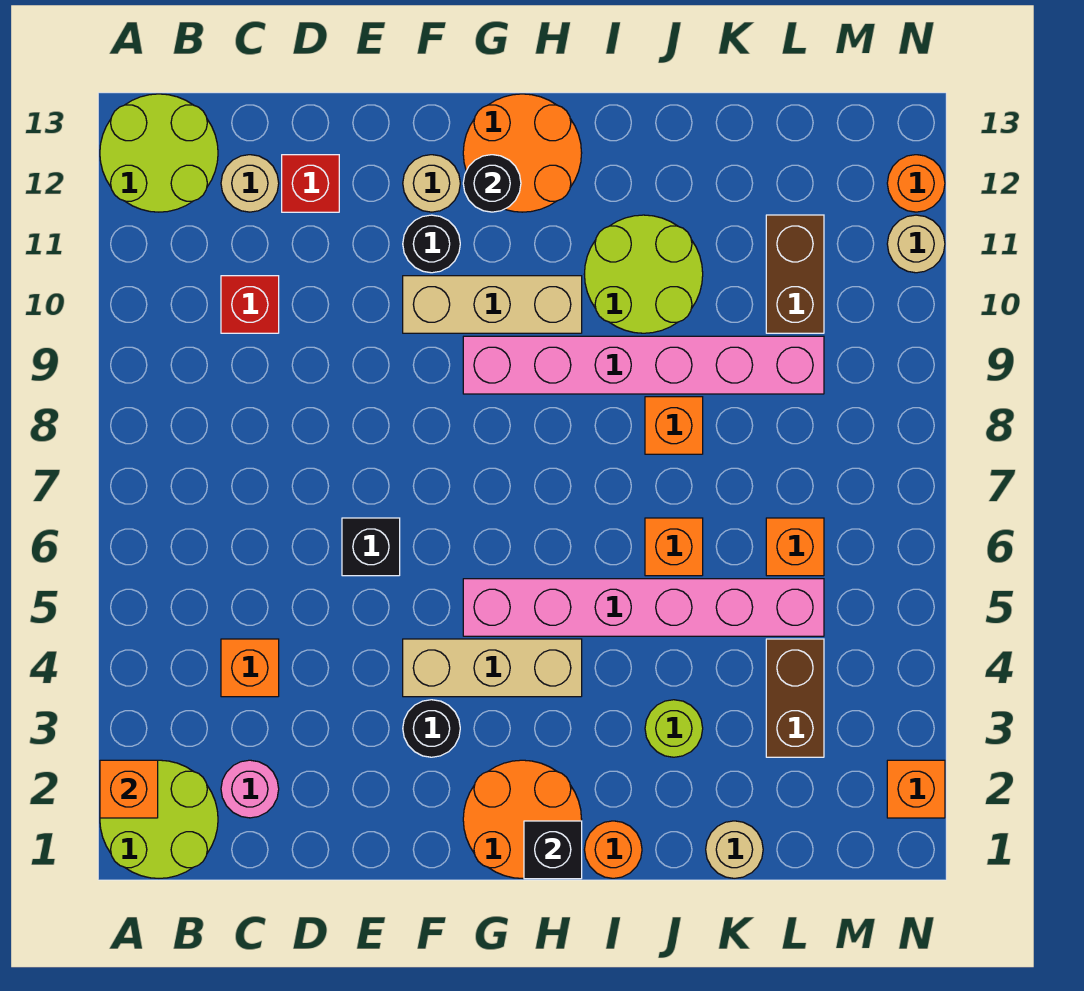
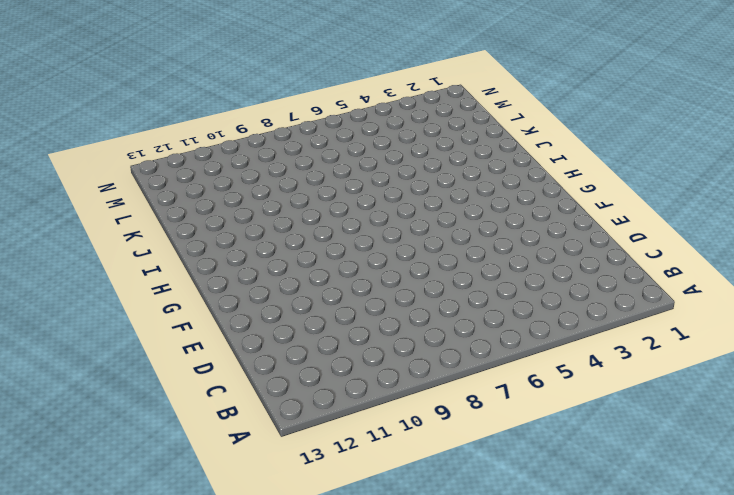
none -> lime round brick A1:B2 level 1
none -> lime round brick A12:B13 level 1
none -> pink round brick C2 level 1
none -> orange brick C4 level 1

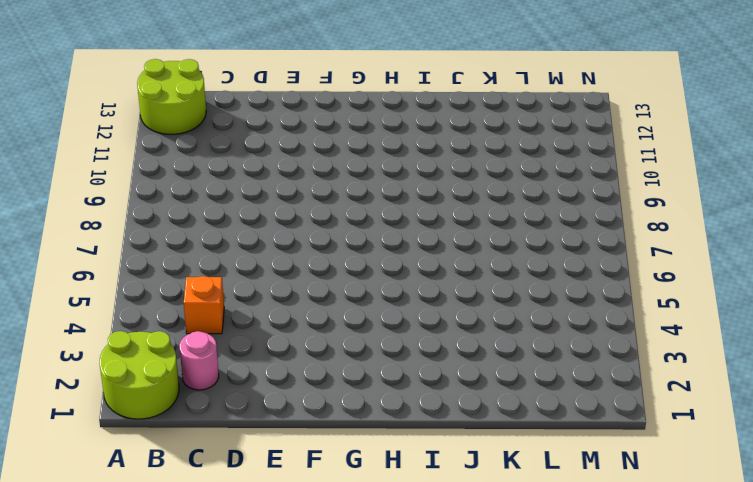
none -> red brick C10 level 1
none -> tan round brick C12 level 1
none -> red brick D12 level 1
none -> black brick E6 level 1

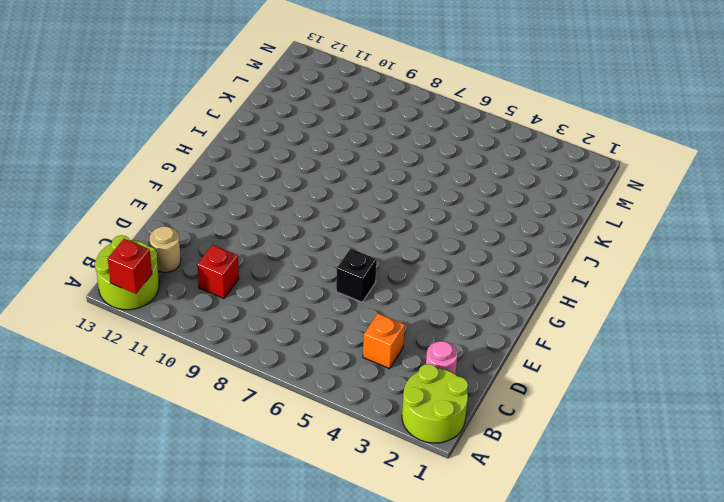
red brick A12 level 2 -> red brick D12 level 1
none -> black round brick F3 level 1
none -> tan brick F4:H4 level 1
none -> tan brick F10:H10 level 1
none -> black round brick F11 level 1

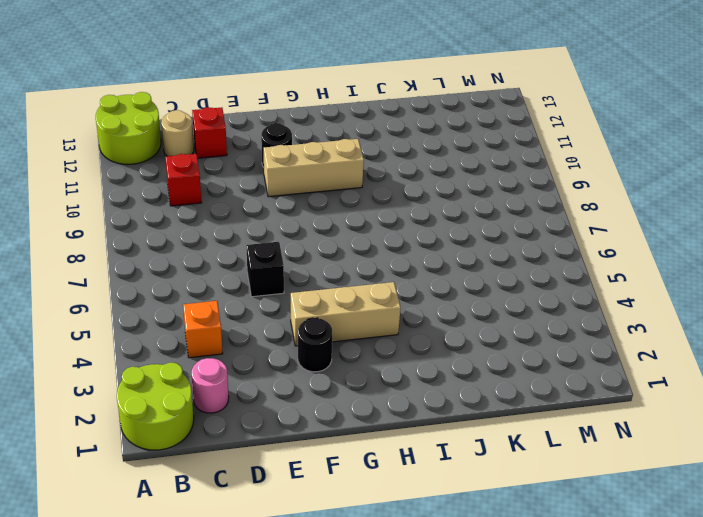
none -> tan round brick F12 level 1
none -> orange round brick G1:H2 level 1
none -> pink brick G5:L5 level 1
none -> pink brick G9:L9 level 1

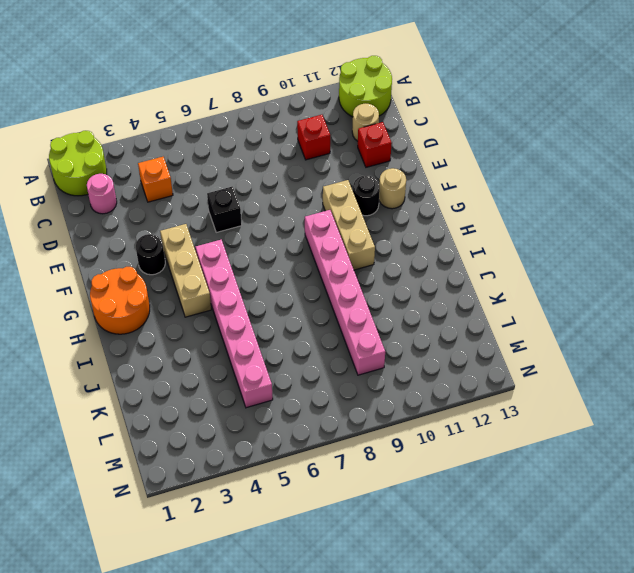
none -> orange round brick G12:H13 level 1
none -> orange round brick I1 level 1
none -> lime round brick I10:J11 level 1
none -> lime round brick J3 level 1

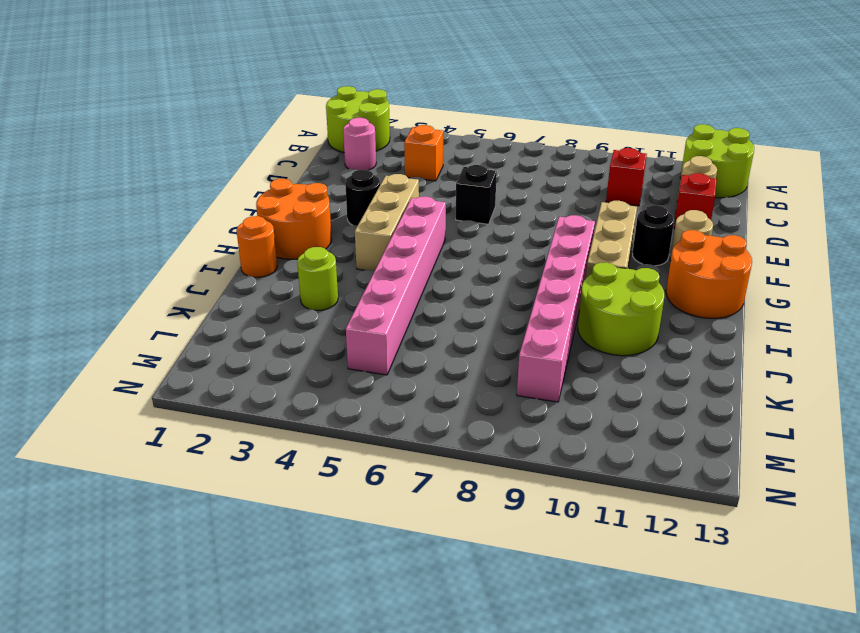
none -> orange brick J6 level 1
none -> orange brick J8 level 1
none -> tan round brick K1 level 1
none -> brown brick L3:L4 level 1

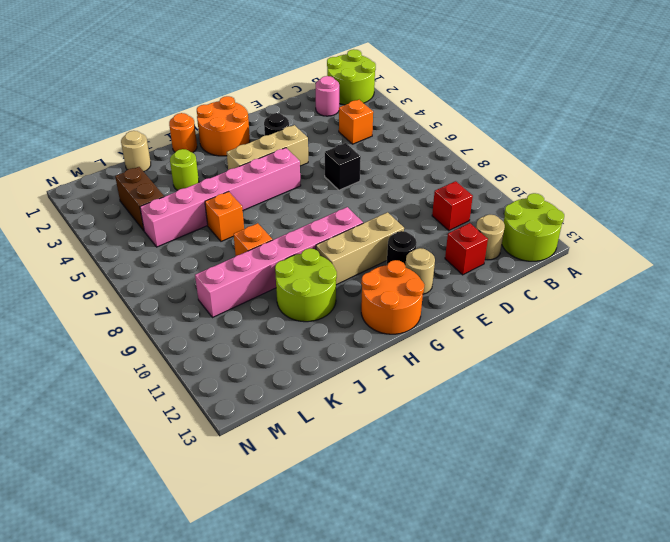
none -> orange brick L6 level 1
none -> brown brick L10:L11 level 1
none -> orange brick N2 level 1
none -> tan round brick N11 level 1

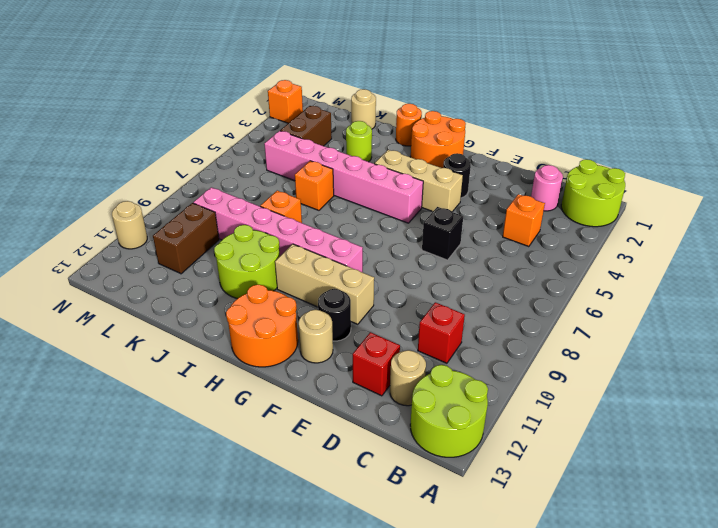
none -> orange brick L6 level 1
none -> orange round brick N12 level 1
none -> orange brick A2 level 2
none -> black round brick G12 level 2

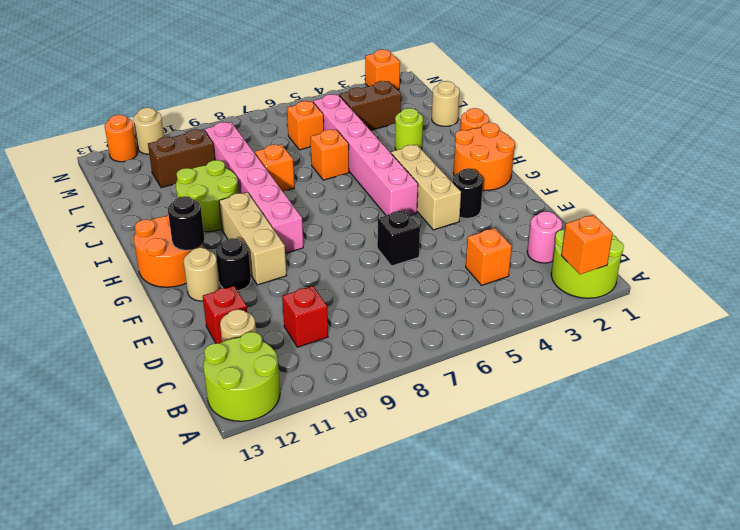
none -> black brick H1 level 2

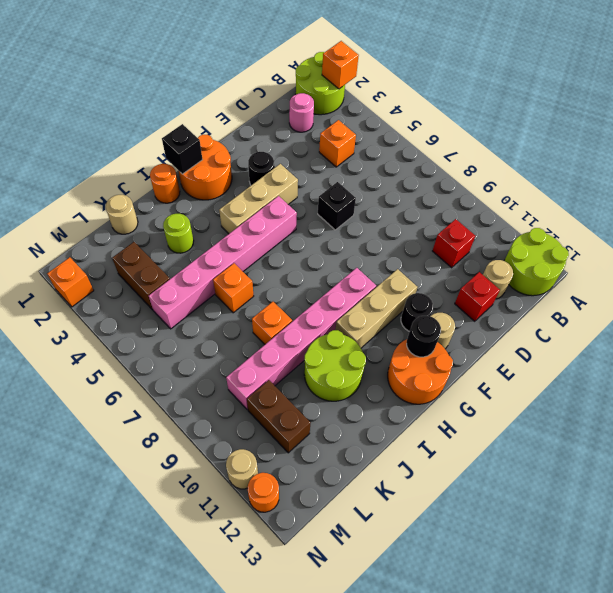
none -> orange brick L6 level 1

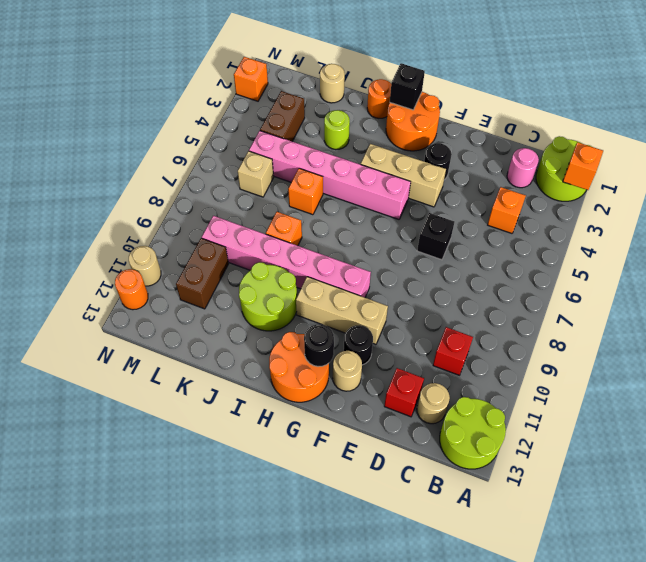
tan brick L6 level 1 -> orange brick L6 level 1

